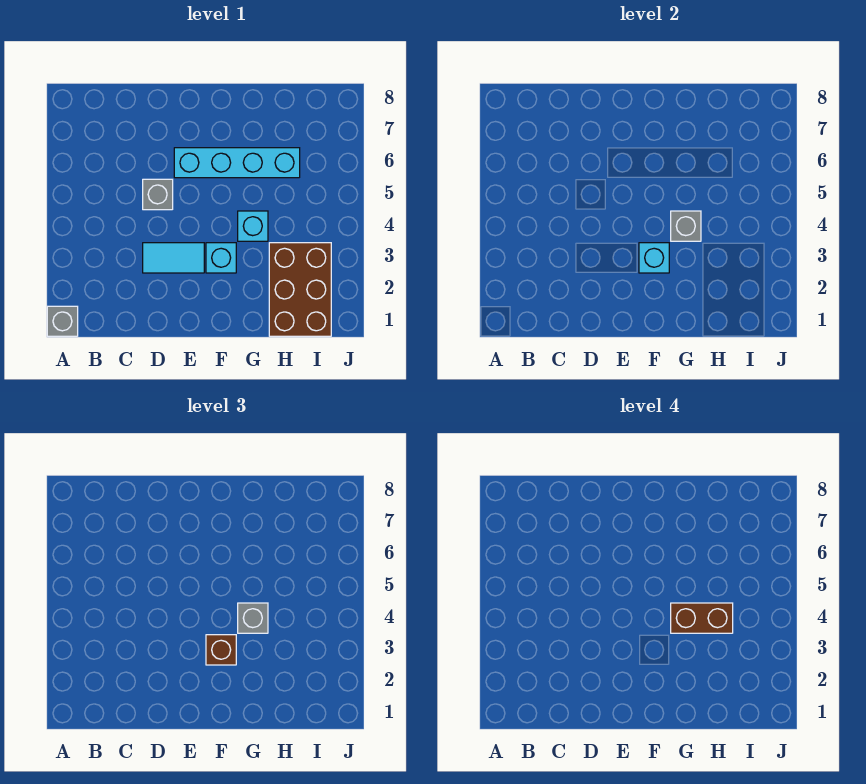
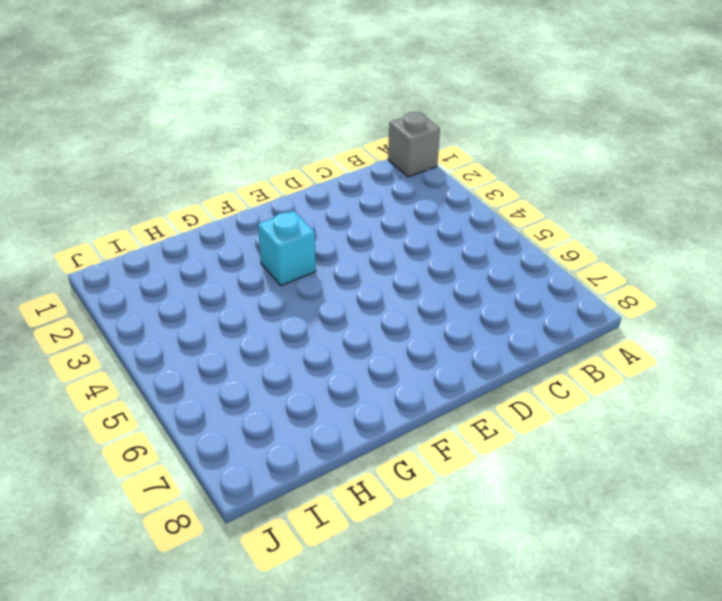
none -> cyan tile D3:E3 level 1
none -> grey brick D5 level 1
none -> cyan brick E6:H6 level 1

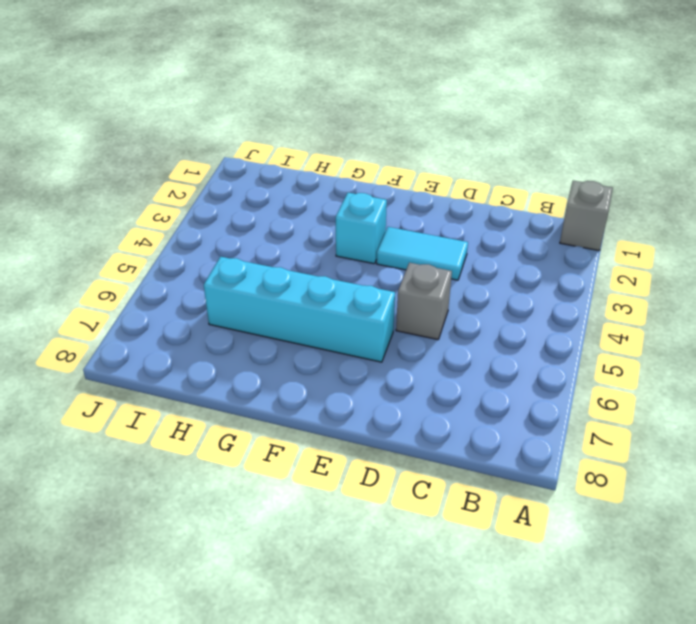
none -> cyan brick G4 level 1
none -> brown brick H1:I3 level 1
none -> cyan brick F3 level 2

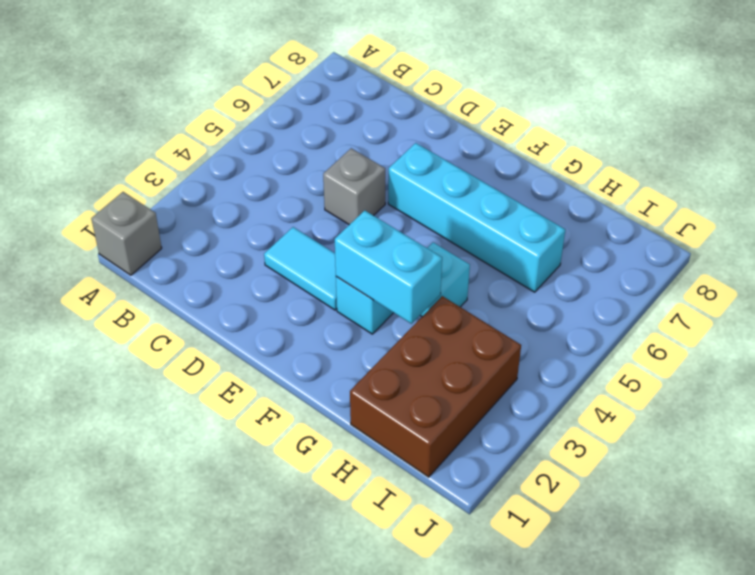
cyan brick F3:G3 level 2 -> cyan brick F3 level 2
none -> grey brick G4 level 2
none -> brown brick F3 level 3
none -> grey brick G4 level 3

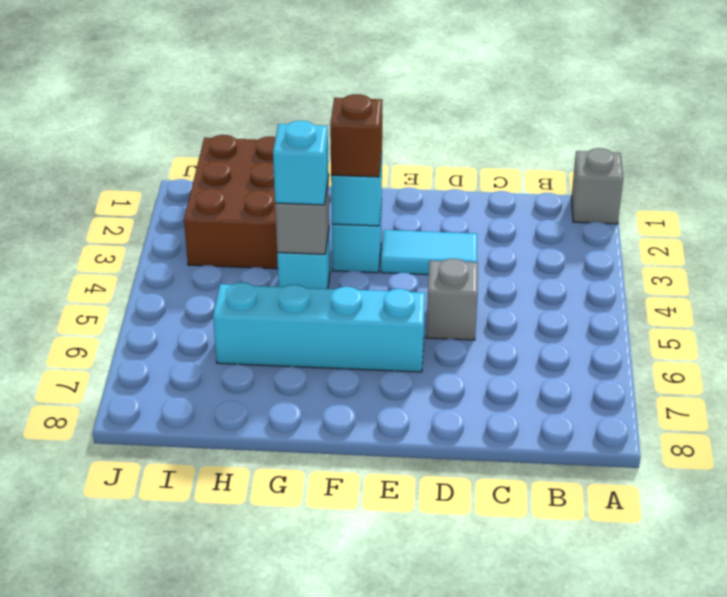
cyan brick G4 level 3 -> grey brick G4 level 3
none -> brown brick G4:H4 level 4

